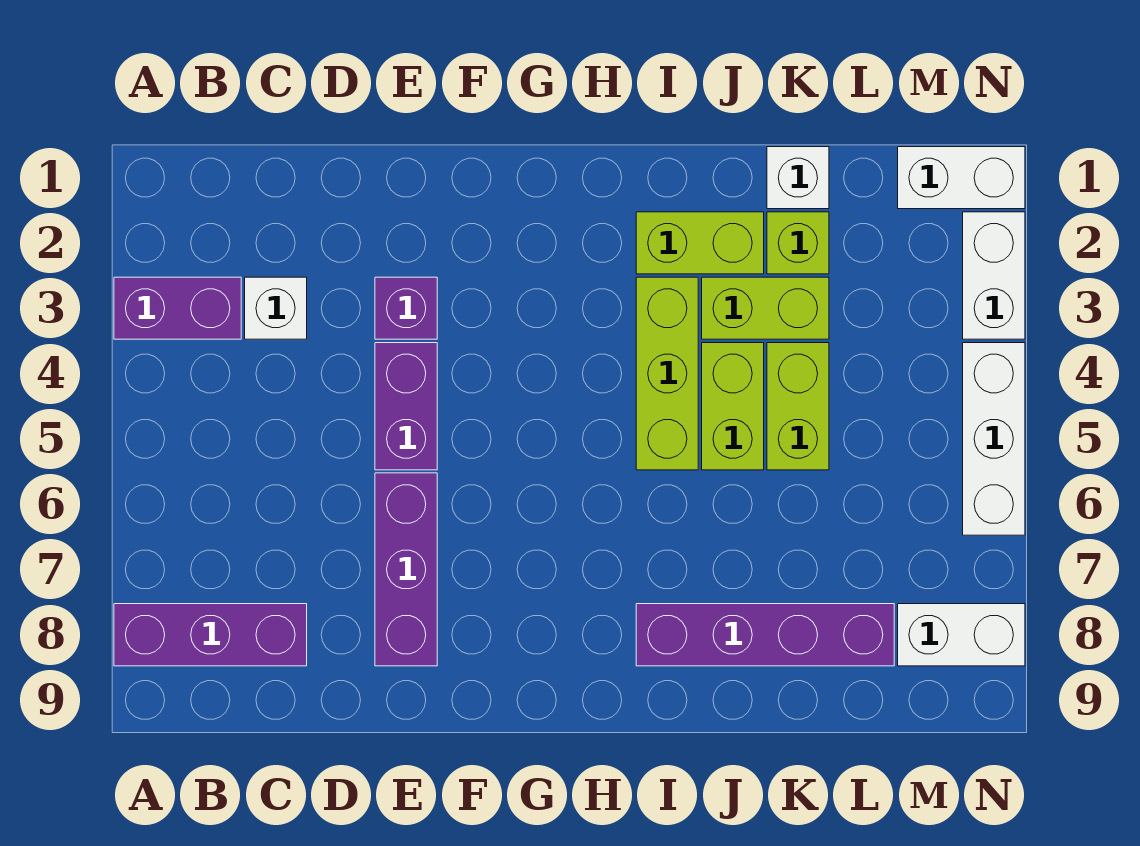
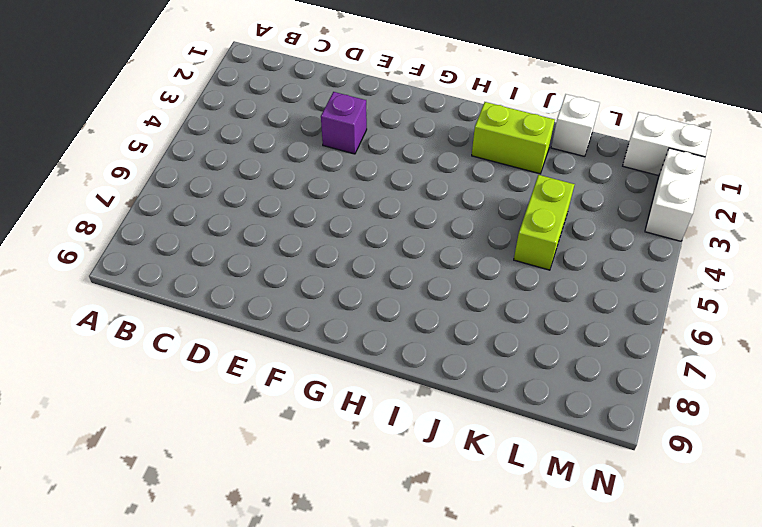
none -> purple brick A3:B3 level 1
none -> purple brick A8:C8 level 1
none -> white brick C3 level 1

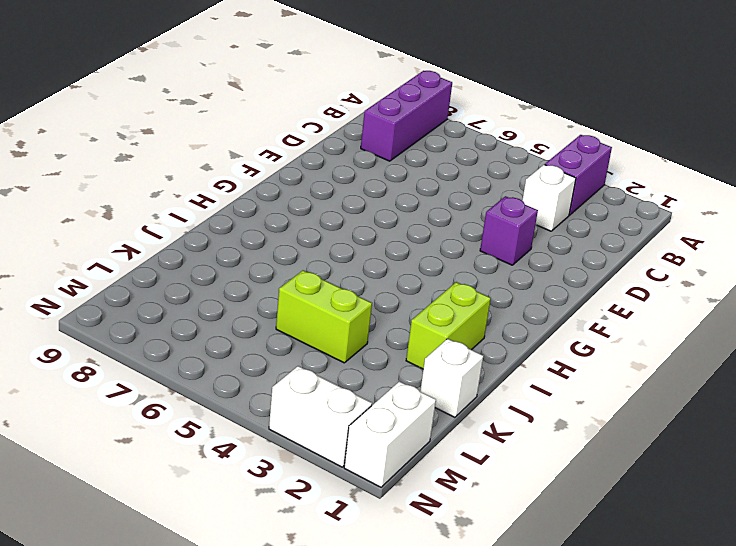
none -> purple brick E4:E5 level 1
none -> purple brick E6:E8 level 1
none -> lime brick I3:I5 level 1

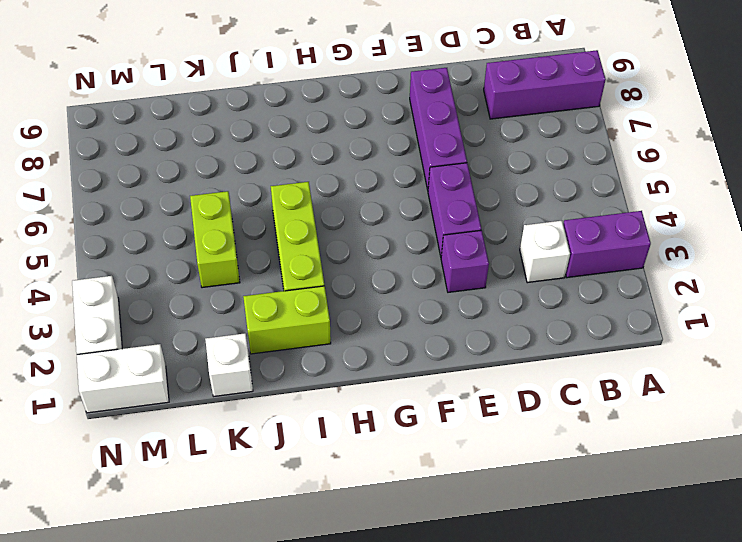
none -> purple brick I8:L8 level 1
none -> lime brick J3:K3 level 1
none -> lime brick J4:J5 level 1

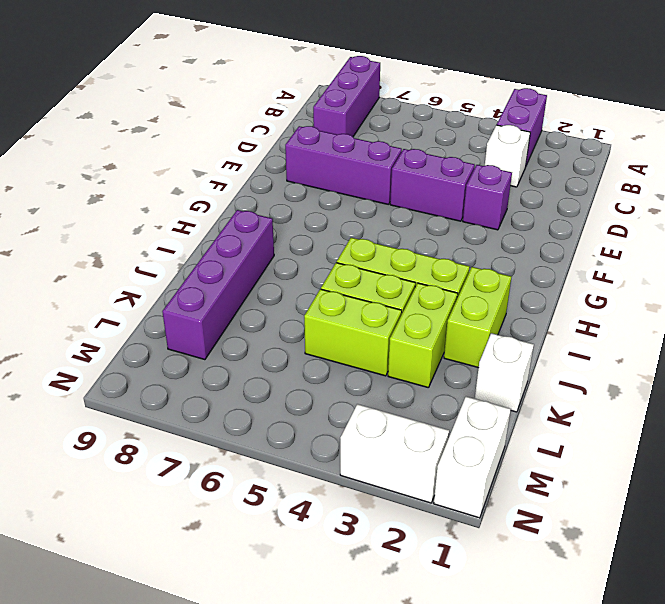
none -> lime brick K2 level 1
none -> white brick M8:N8 level 1
none -> white brick N4:N6 level 1

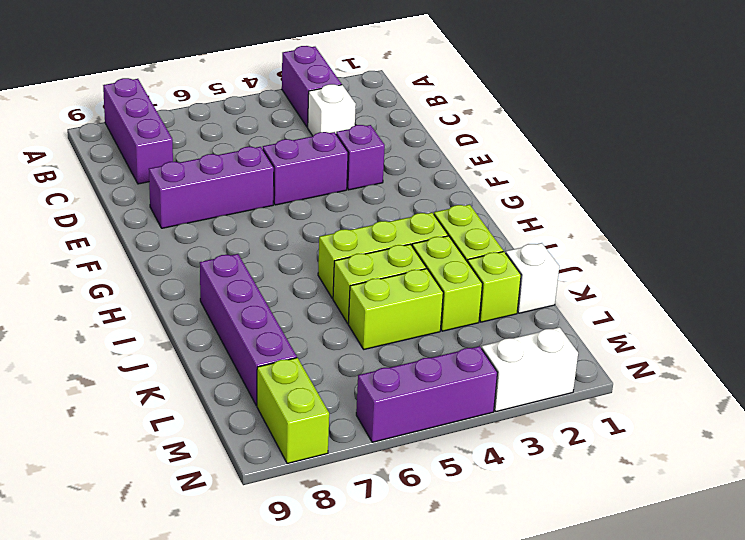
lime brick M8:N8 level 1 -> white brick M8:N8 level 1
purple brick N4:N6 level 1 -> white brick N4:N6 level 1
none -> white brick M1:N1 level 1

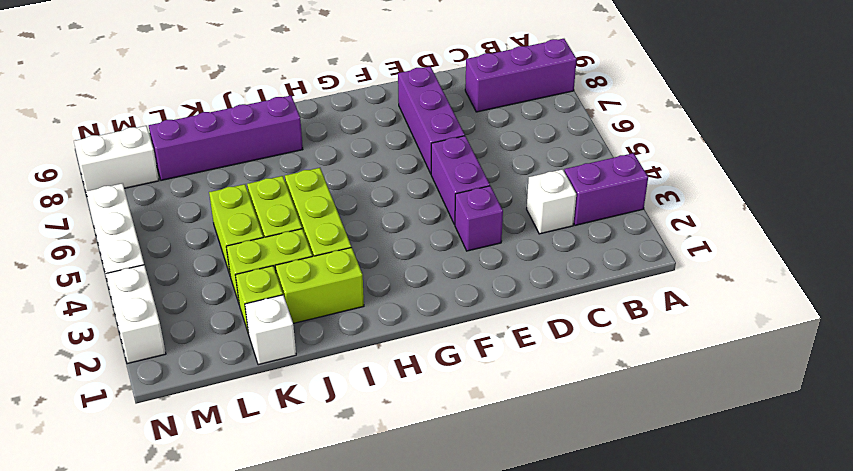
none -> white brick M1:N1 level 1

